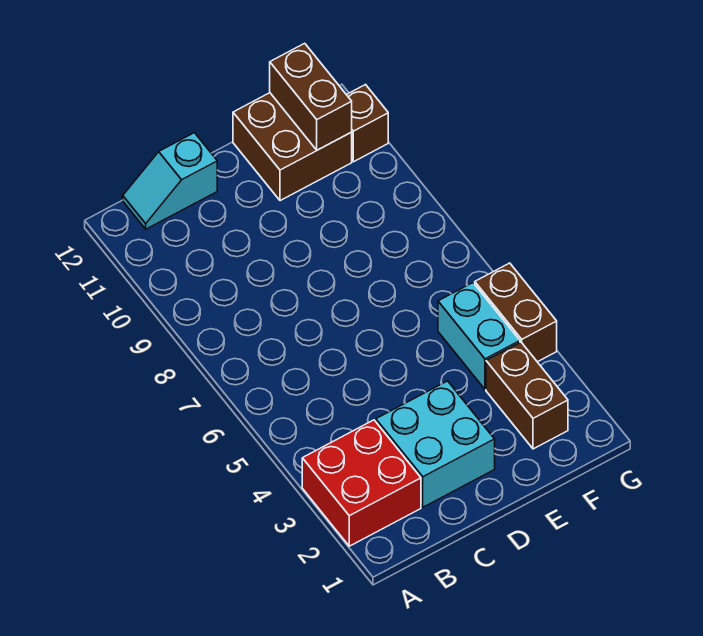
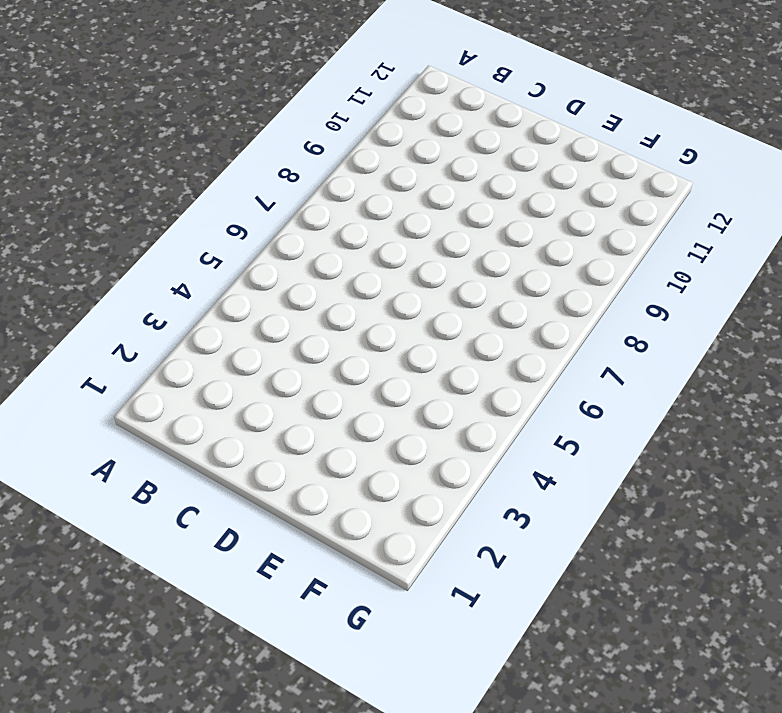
none -> red brick A2:B3 level 1
none -> cyan slope B12:C12 level 1 top C

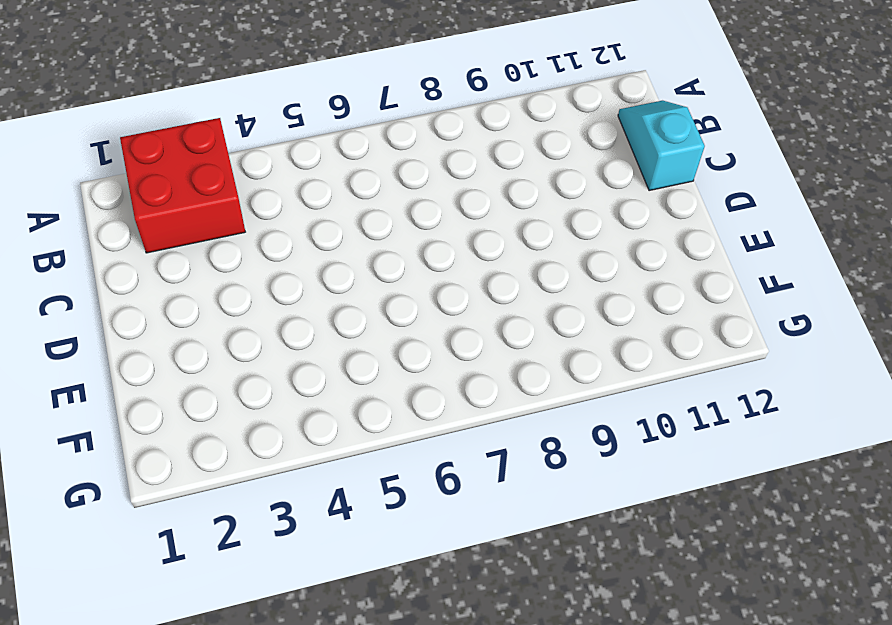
none -> cyan brick C2:D3 level 1
none -> brown brick E11:F12 level 1

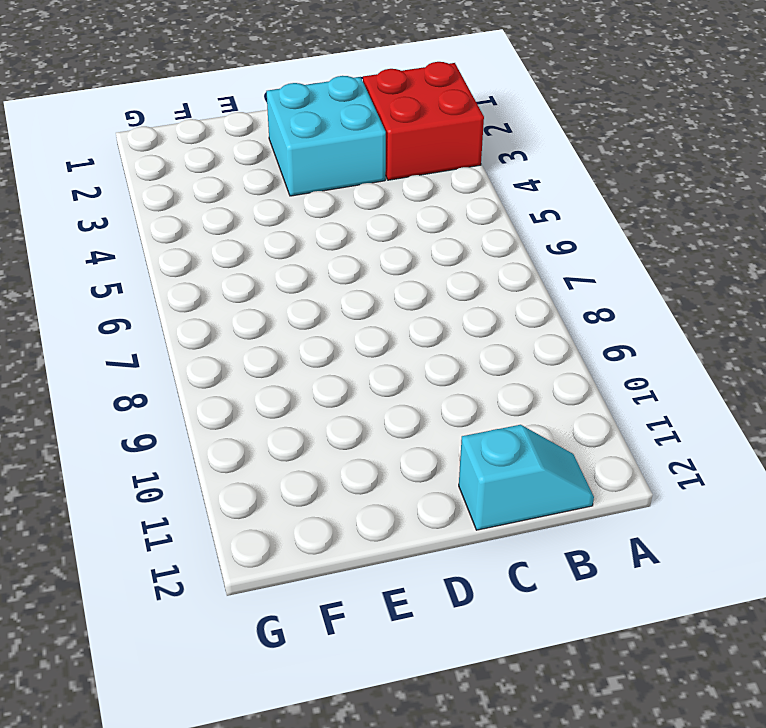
none -> brown brick E11:F12 level 1
none -> brown brick F2:F3 level 1

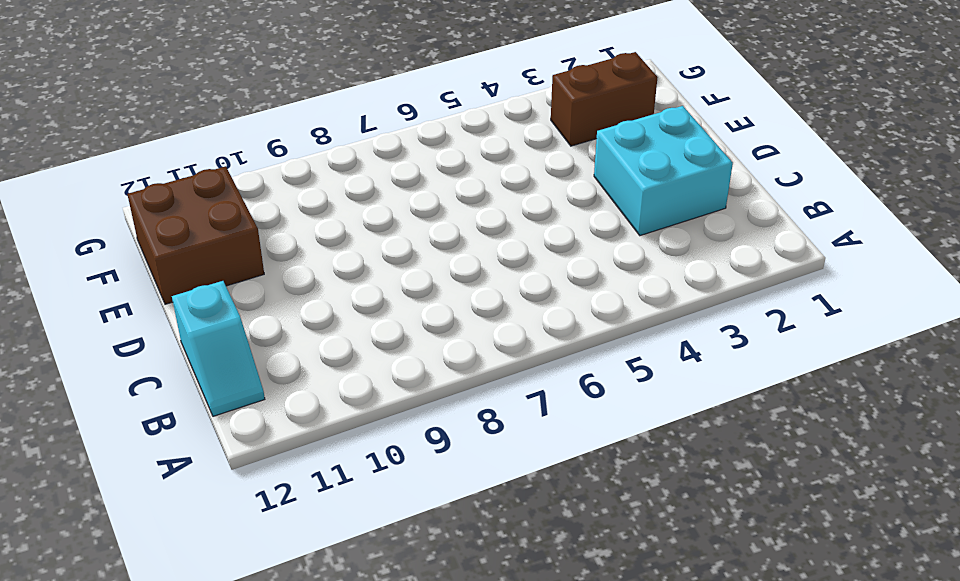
none -> red brick A2:B3 level 1
none -> cyan brick F4:F5 level 1

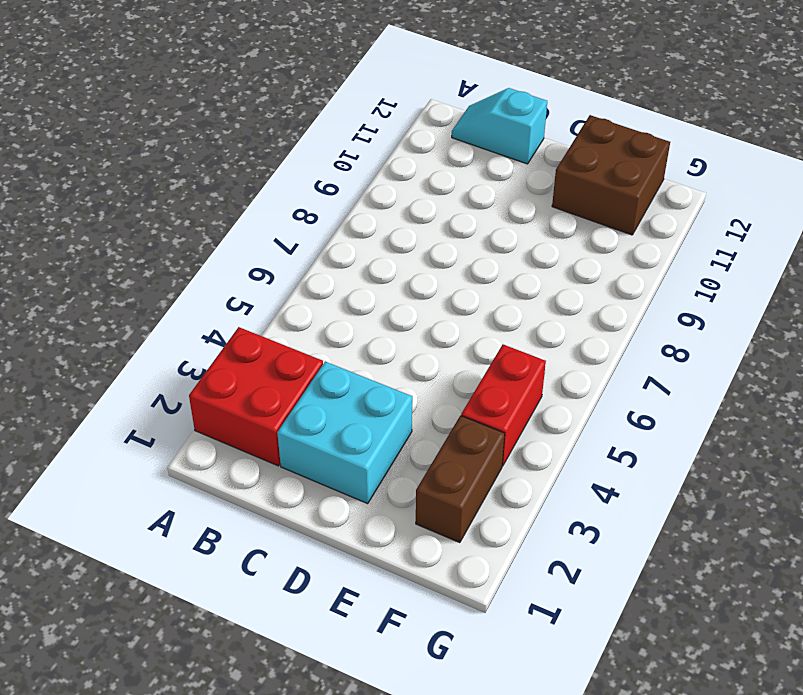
red brick F4:F5 level 1 -> cyan brick F4:F5 level 1
none -> brown brick G4:G5 level 1
none -> brown brick G11 level 1

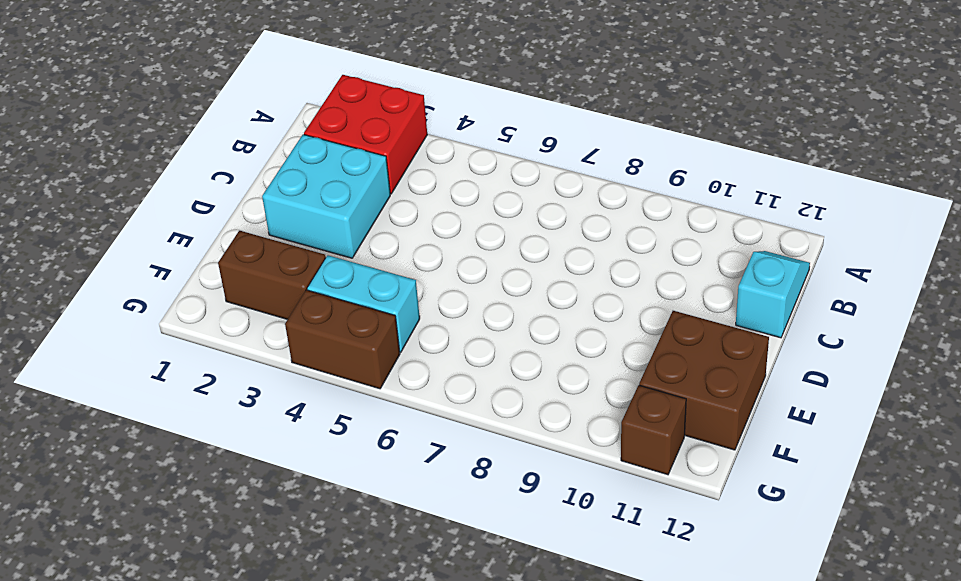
none -> brown brick F11:F12 level 2

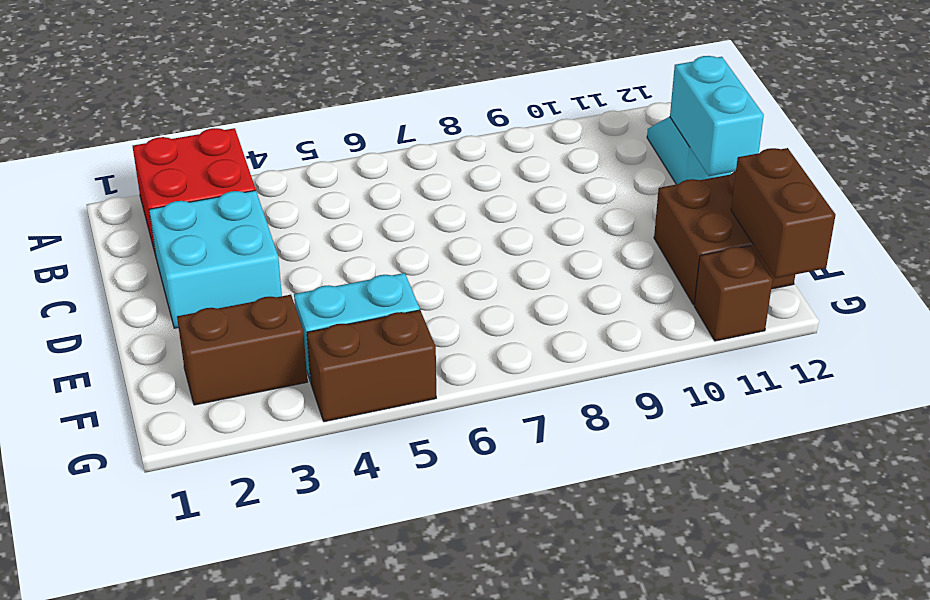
cyan brick C12:D12 level 2 -> none
brown brick F12:G12 level 2 -> brown brick F11:F12 level 2

